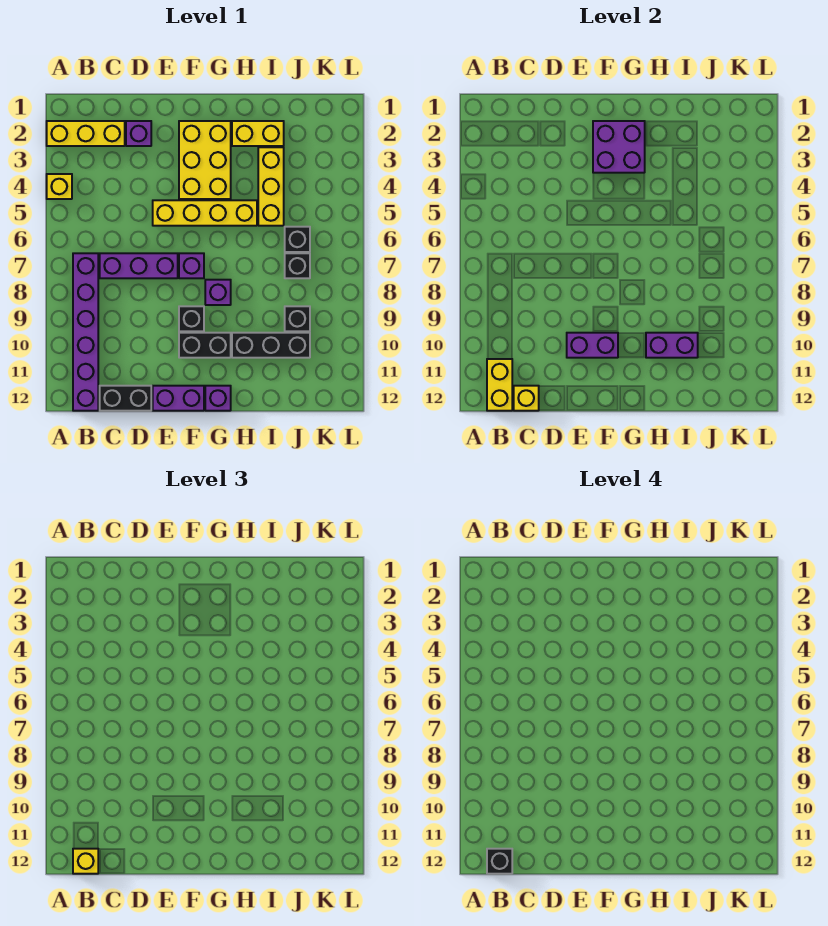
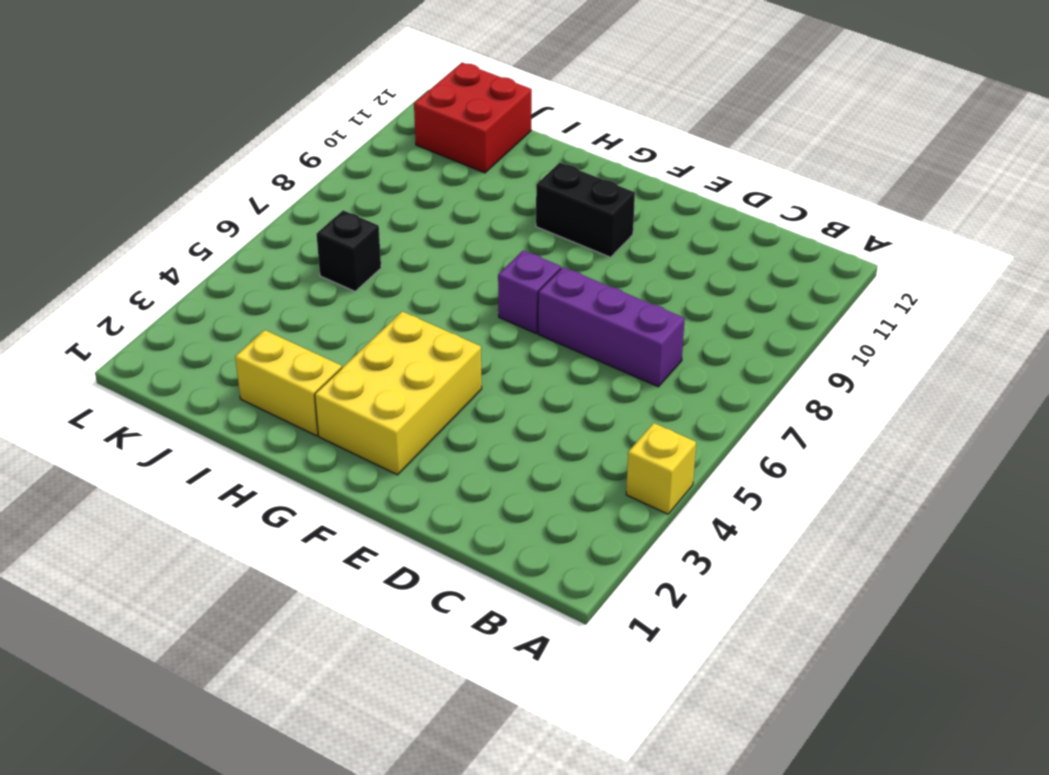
red brick J11:K12 level 1 -> none
none -> yellow brick A2:C2 level 1
none -> purple brick B7:B12 level 1
none -> black brick C12:D12 level 1

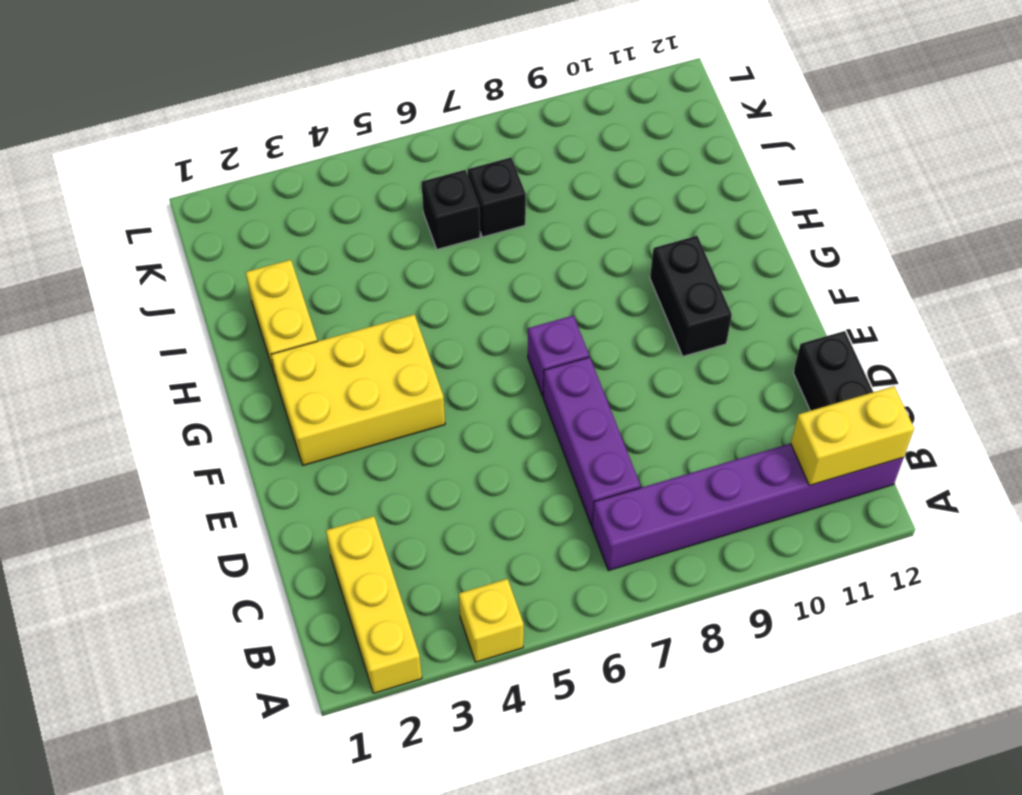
none -> purple brick D2 level 1
none -> yellow brick E5:H5 level 1
none -> purple brick E12:F12 level 1

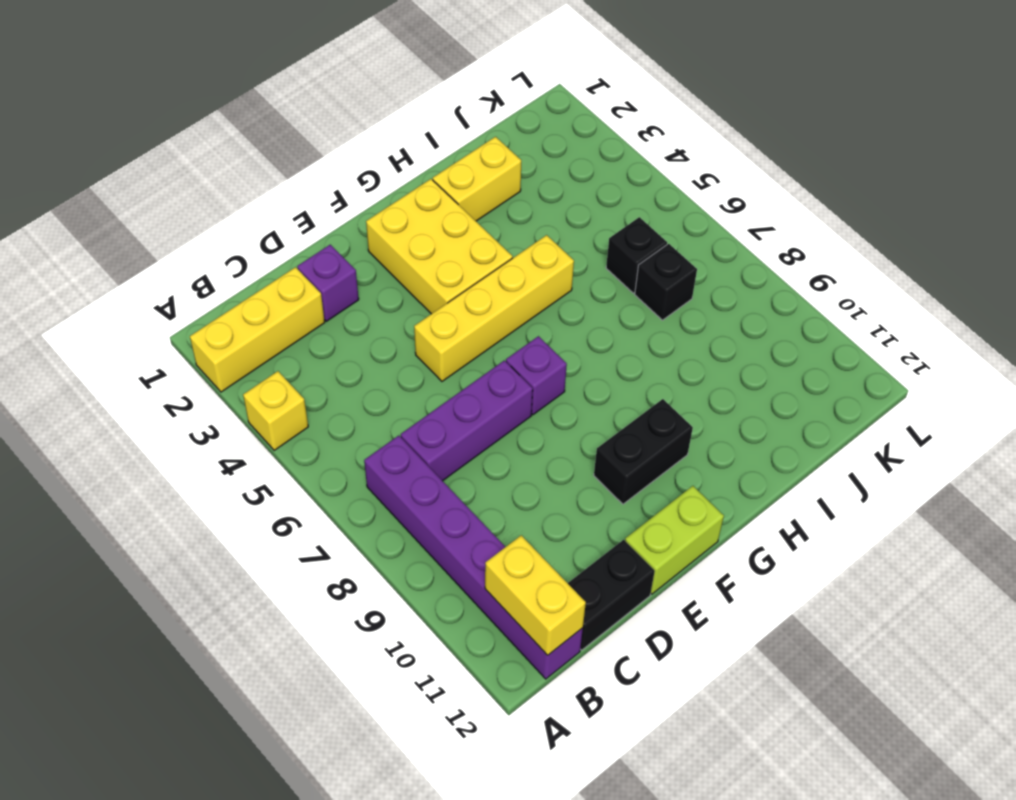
lime brick E12:F12 level 1 -> purple brick E12:F12 level 1
none -> black brick F9 level 1
none -> purple brick G8 level 1
none -> purple brick G12 level 1

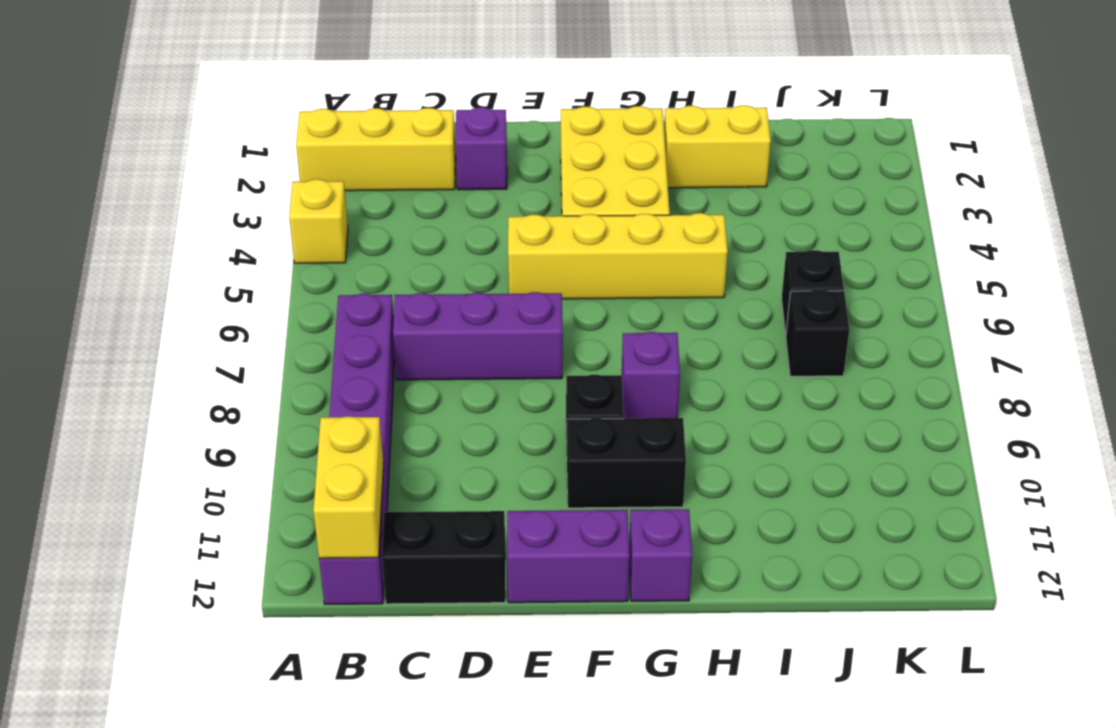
none -> purple brick F7 level 1
none -> black brick H10:J10 level 1
none -> yellow brick I3:I5 level 1

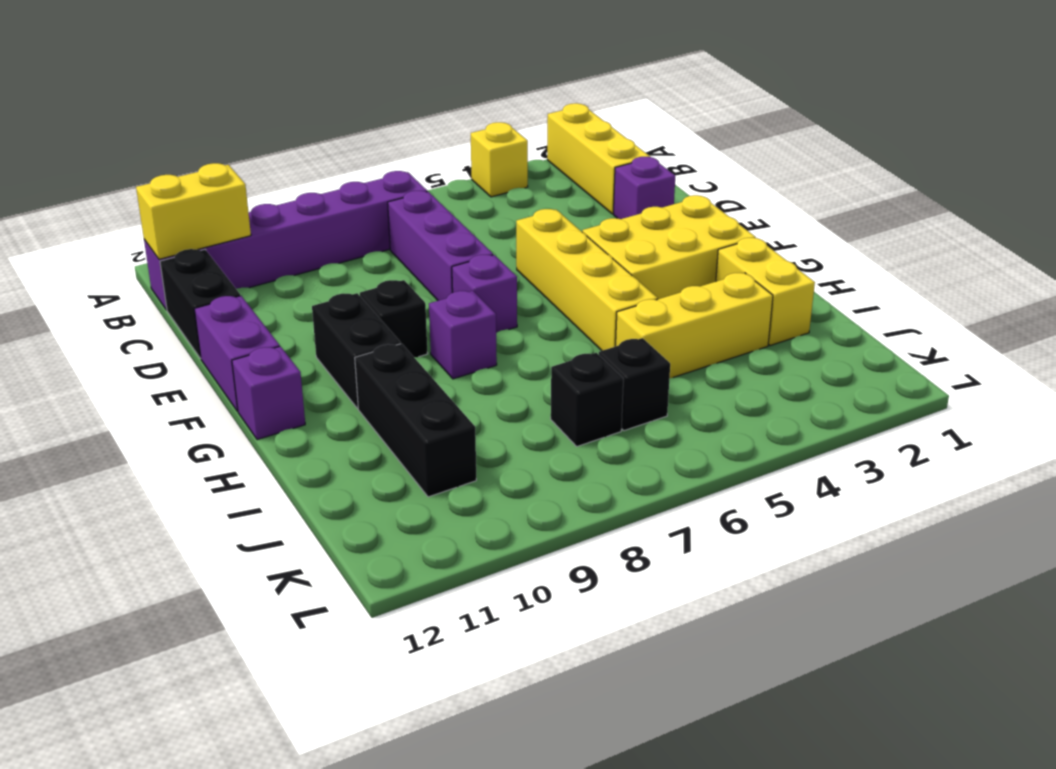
none -> black brick J9 level 1
none -> yellow brick C12 level 2
none -> purple brick E10:F10 level 2

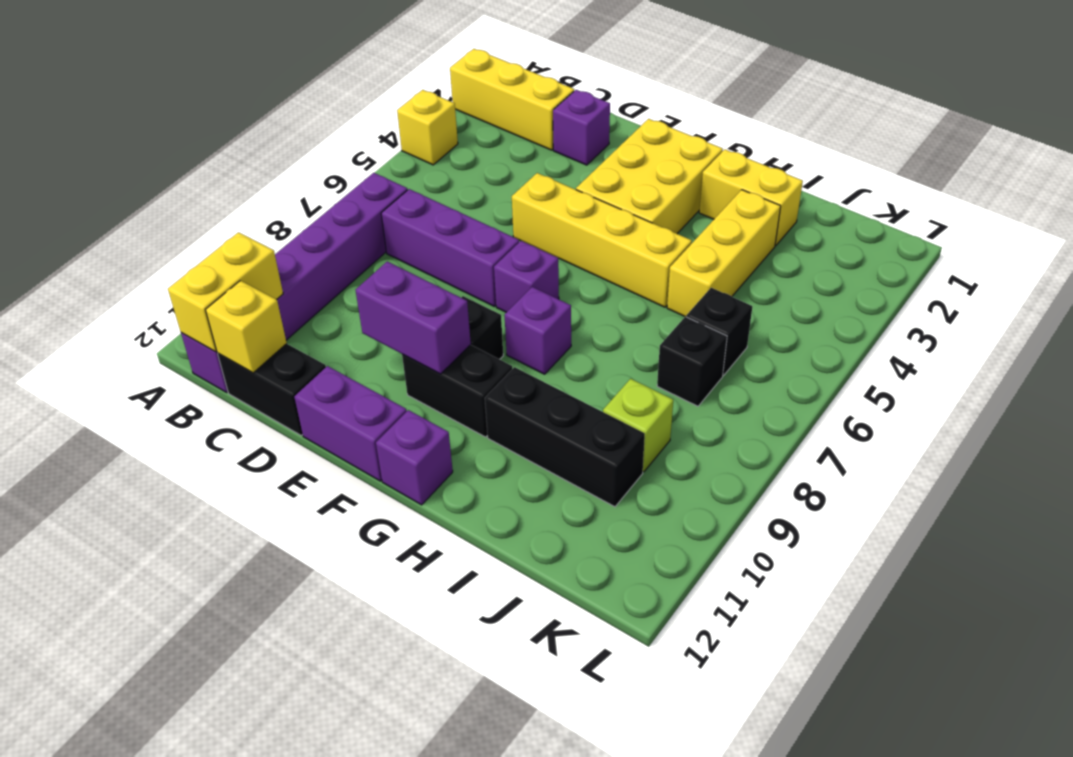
lime brick J9 level 1 -> black brick J9 level 1
none -> purple brick F2:G3 level 2
none -> purple brick H10:I10 level 2
none -> yellow brick B12 level 3

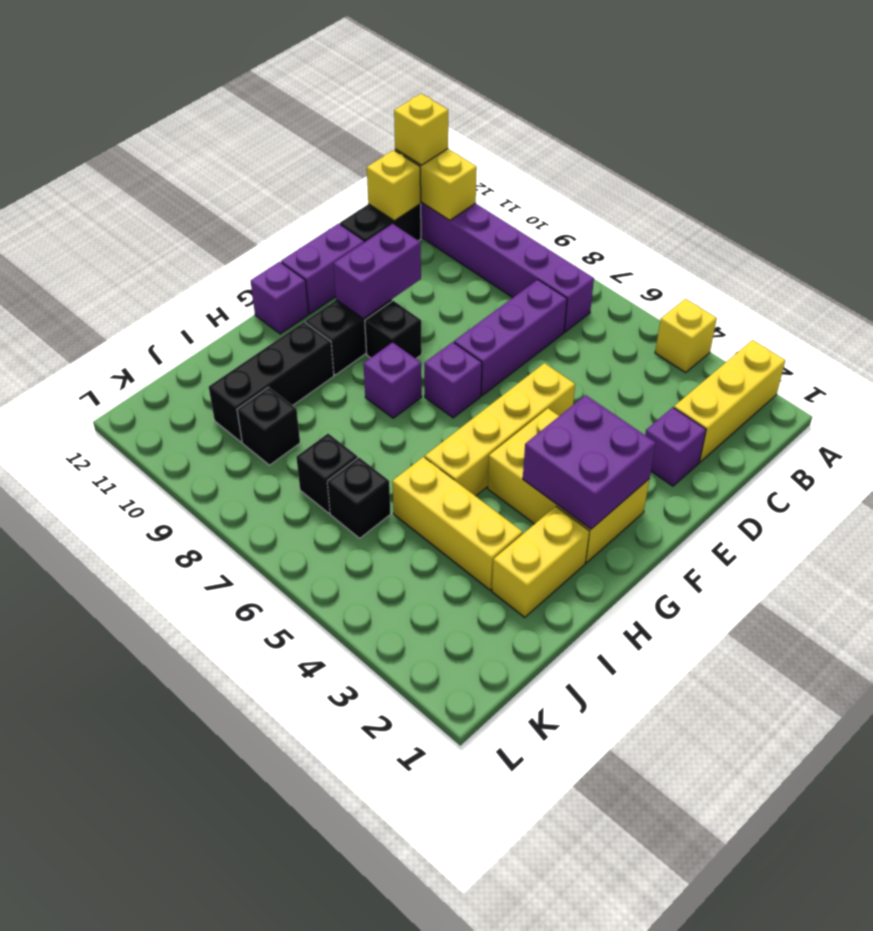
none -> purple brick H10:I10 level 2
none -> black brick B12 level 4

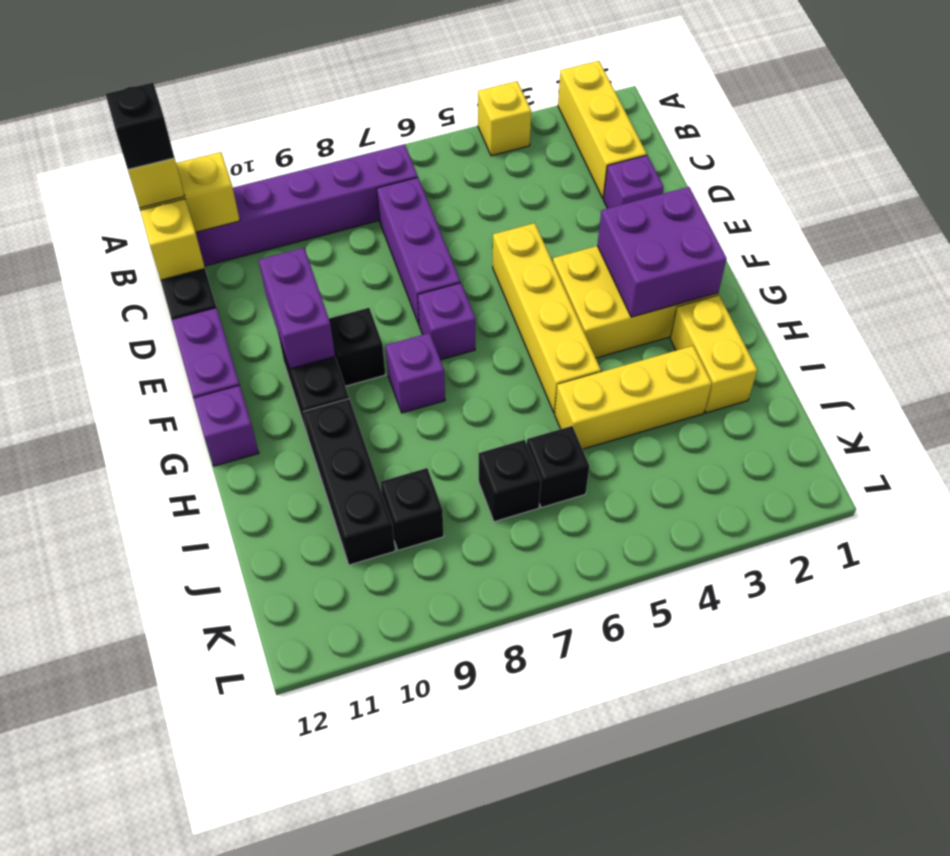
none -> purple brick H10:I10 level 2

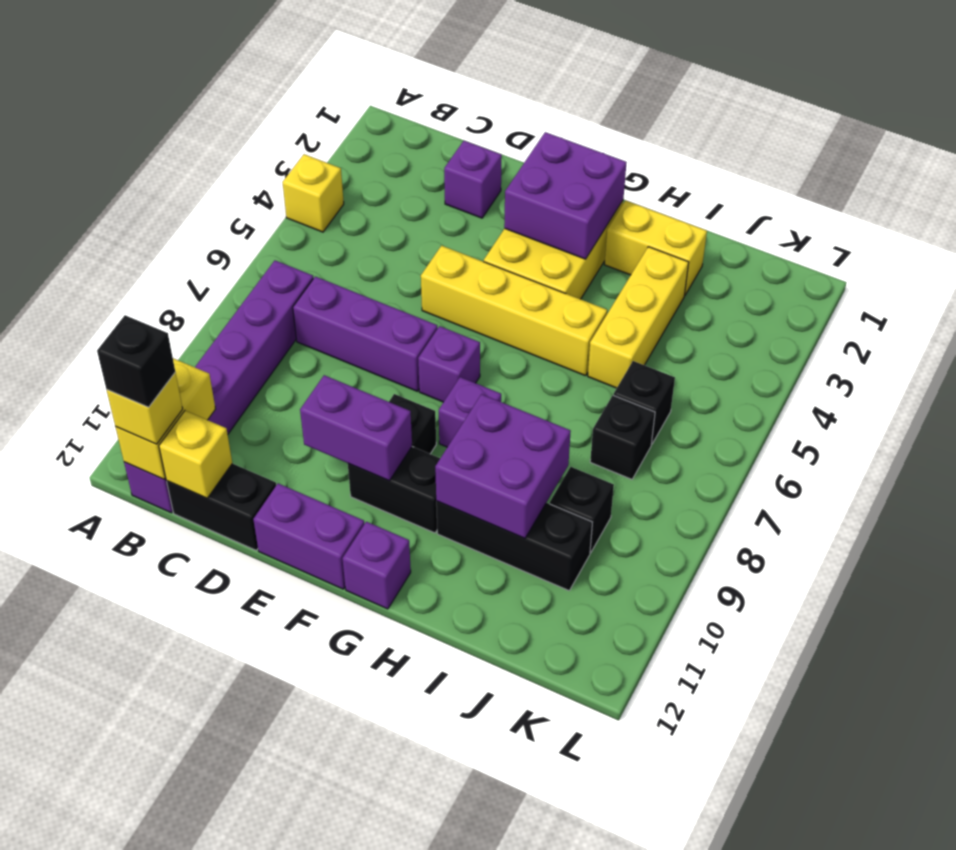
purple brick H9:I10 level 2 -> purple brick H10:I10 level 2
none -> yellow brick A2:C2 level 1

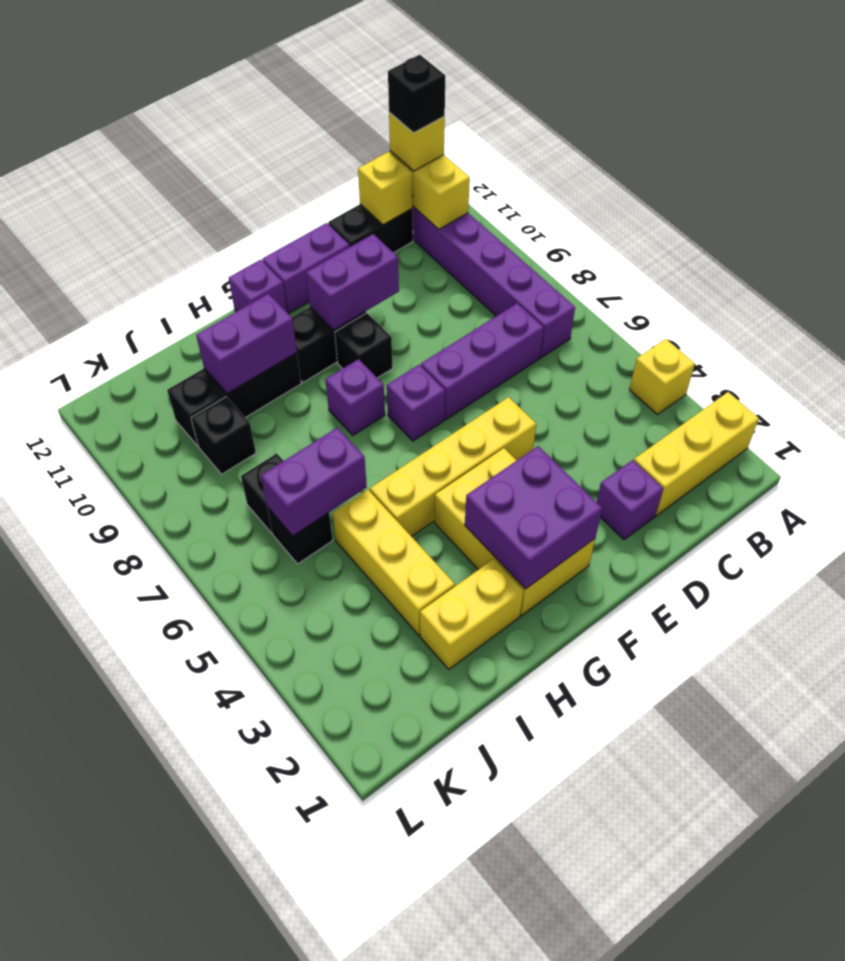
purple brick I6:J6 level 2 -> none

